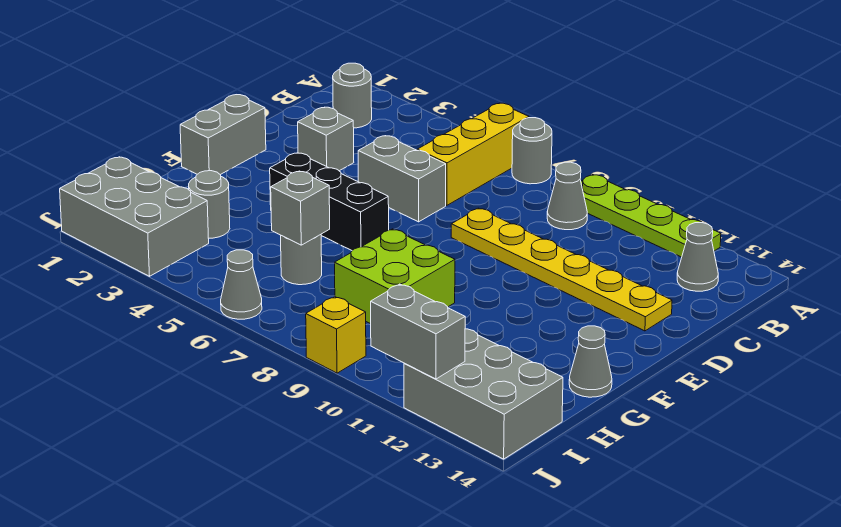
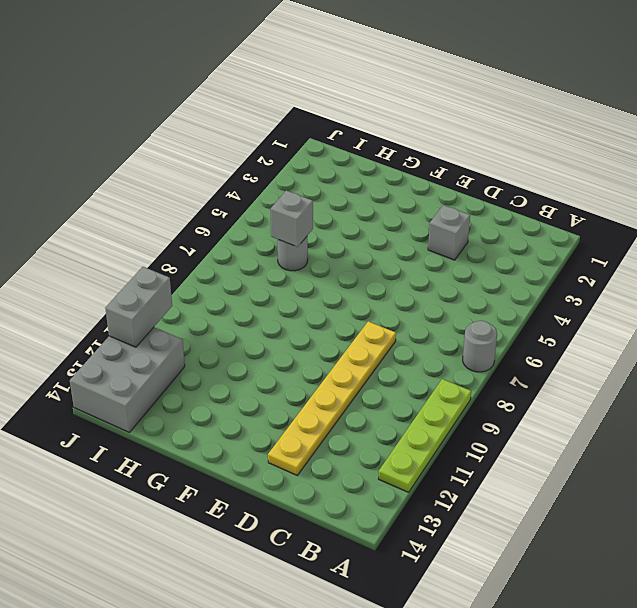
none -> yellow brick A6:C6 level 1
none -> grey round brick B2 level 1
none -> grey cone B9 level 1

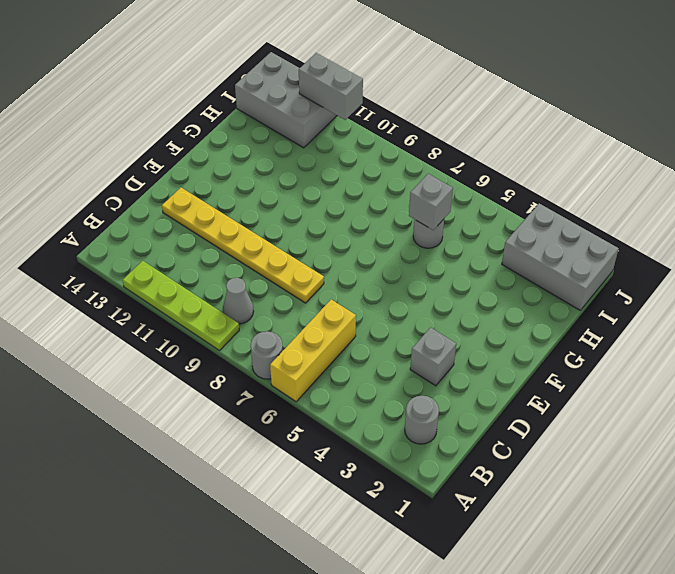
none -> grey cone B13 level 1
none -> grey brick D5:D6 level 1
none -> grey brick E1:F1 level 1

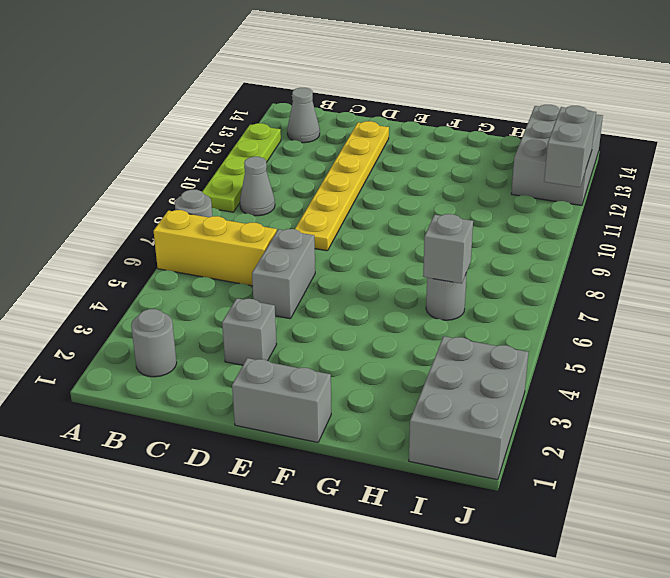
none -> black brick F4:F6 level 1
none -> lime brick G8:H9 level 1
none -> grey cone G14 level 1

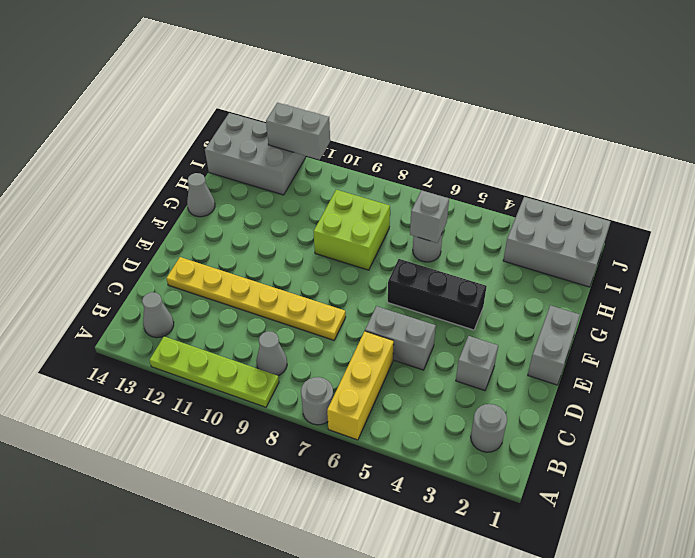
none -> grey round brick H3 level 1
none -> grey cone J6 level 1
none -> yellow brick J9 level 1

